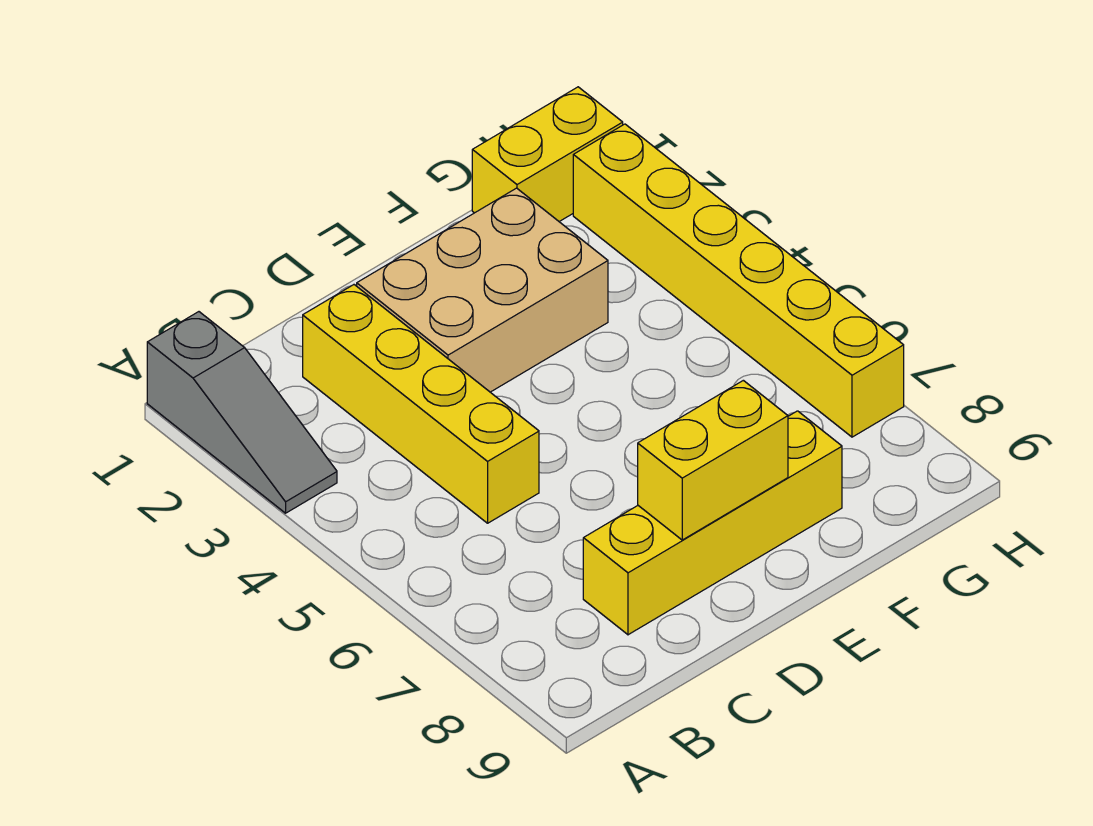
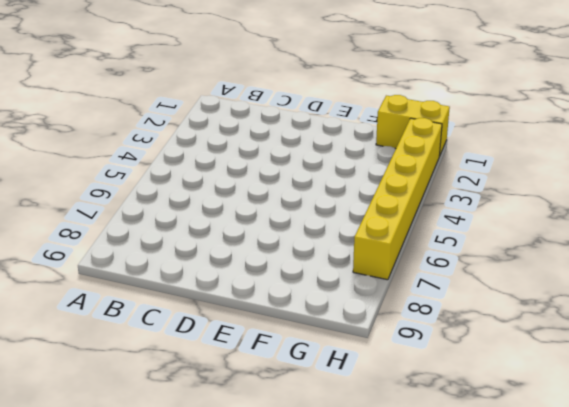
none -> grey slope A1:A3 level 1 top 1
none -> yellow brick C2:C5 level 1

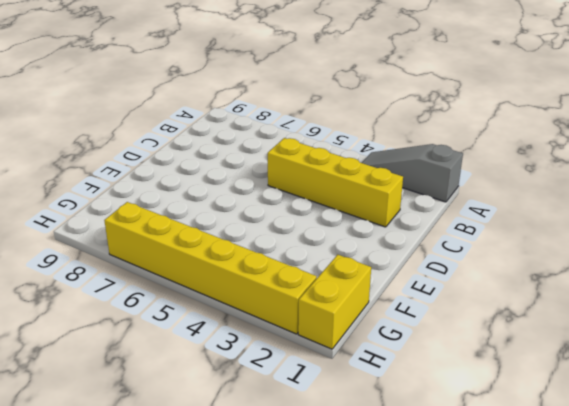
none -> yellow brick C8:F8 level 1
none -> tan brick D2:F3 level 1

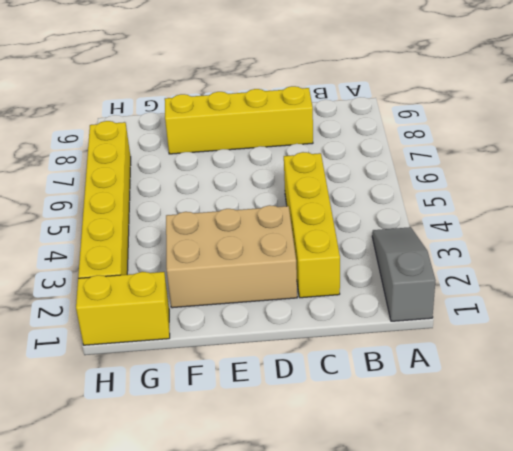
none -> yellow brick D8:E8 level 2

